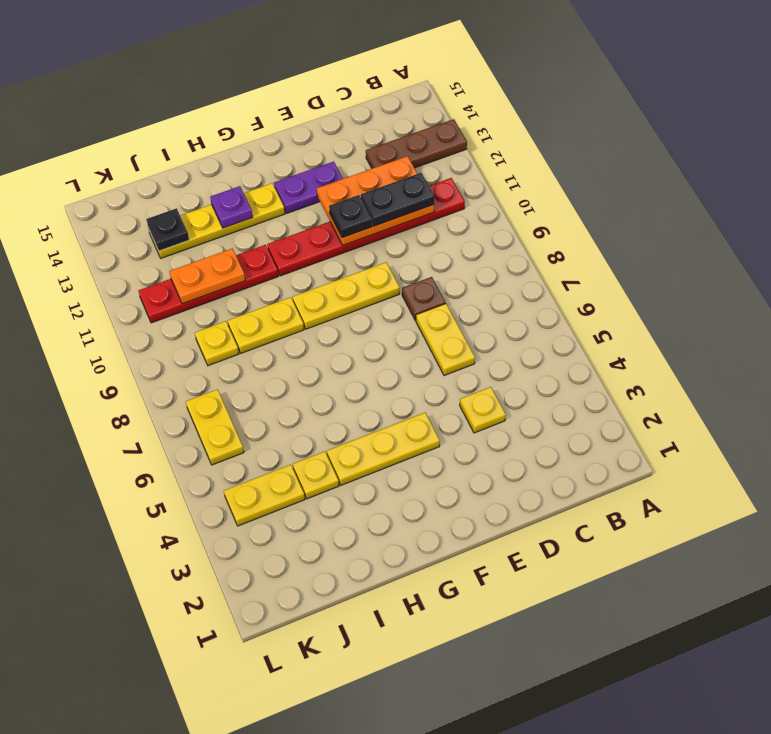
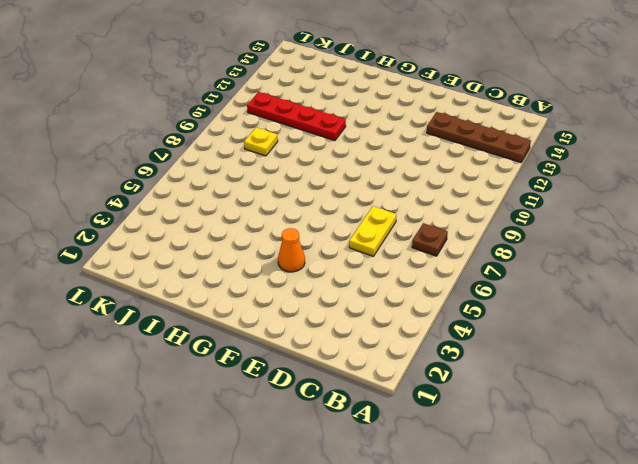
brown plate A13:D13 level 1 -> brown plate A13:C13 level 1
brown plate B7 level 1 -> brown plate D8 level 1
orange cone F4 level 1 -> yellow plate F4:H4 level 1
none -> red plate B11:G11 level 1
none -> yellow plate D4 level 1
none -> yellow plate E9:G9 level 1

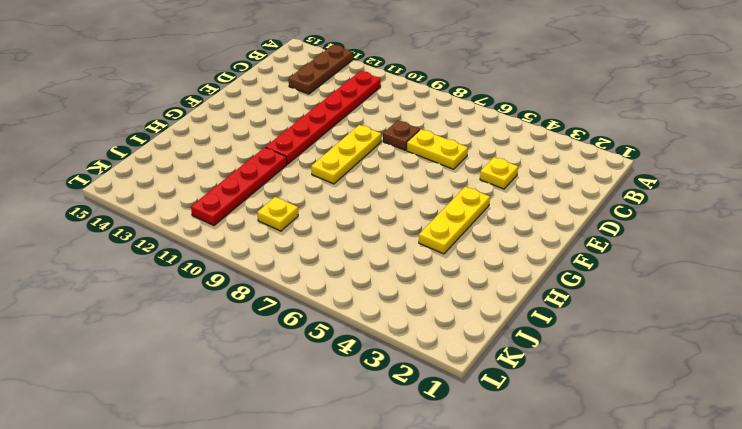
none -> purple plate E13:F13 level 1
none -> yellow plate G13:J13 level 1
none -> yellow plate H9:I9 level 1

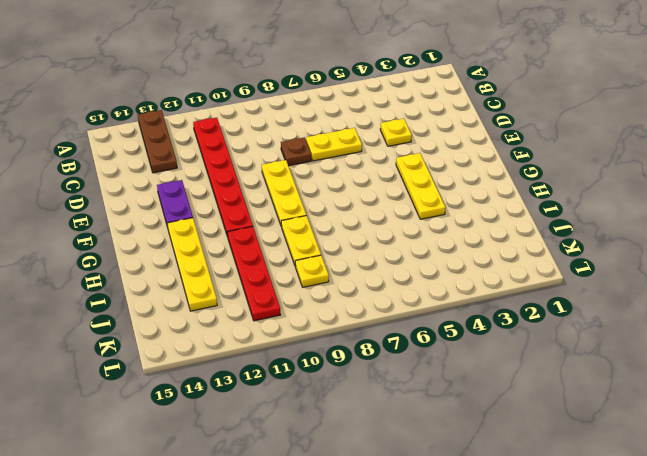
none -> yellow plate I4 level 1
none -> yellow plate J4:K4 level 1
none -> yellow plate K6:K7 level 1

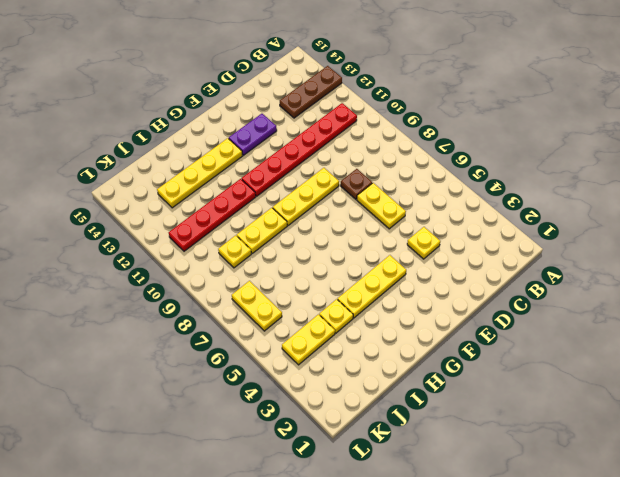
none -> orange plate C11:E12 level 2
none -> purple plate H13 level 2
none -> orange plate I11:J11 level 2

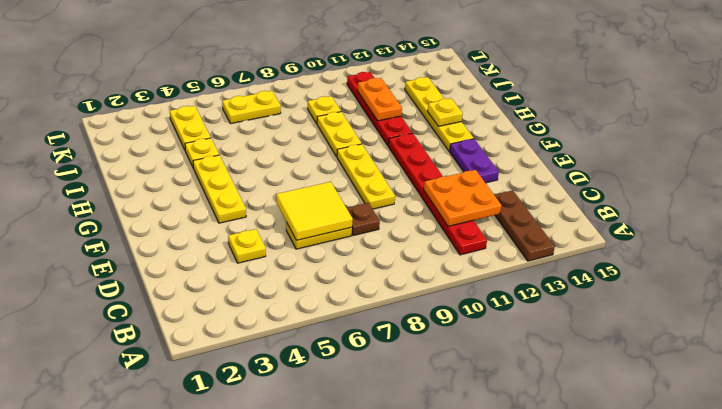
orange plate C11:D12 level 2 -> orange plate C11:E12 level 2
yellow tile D6:E7 level 2 -> none
yellow plate H13 level 2 -> purple plate H13 level 2
none -> black plate J13 level 2
none -> black plate C11:D11 level 3
none -> black plate E11 level 3

